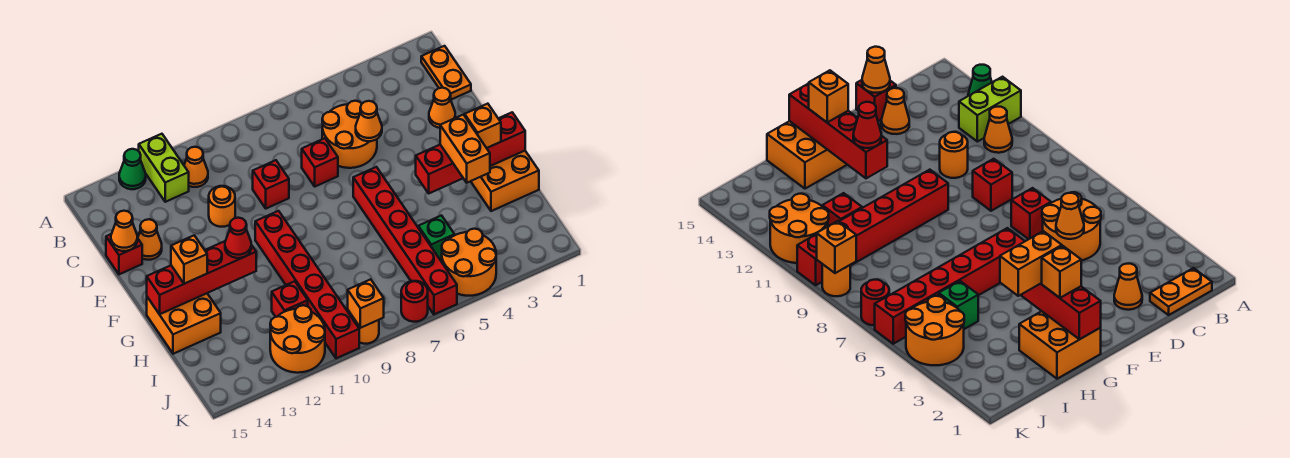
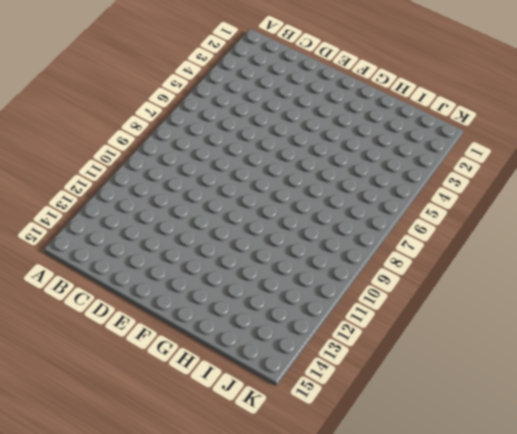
none -> lime brick A12:B12 level 1
none -> green cone A13 level 1
none -> orange plate B1:C1 level 1
none -> orange cone B11 level 1

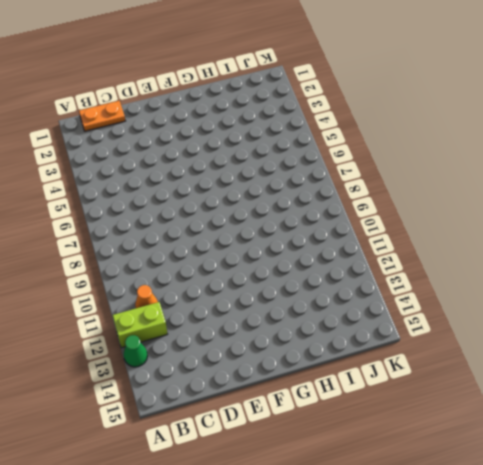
none -> orange round brick C5:D6 level 1
none -> orange cone D2 level 1
none -> red brick D7 level 1
none -> red brick D9 level 1

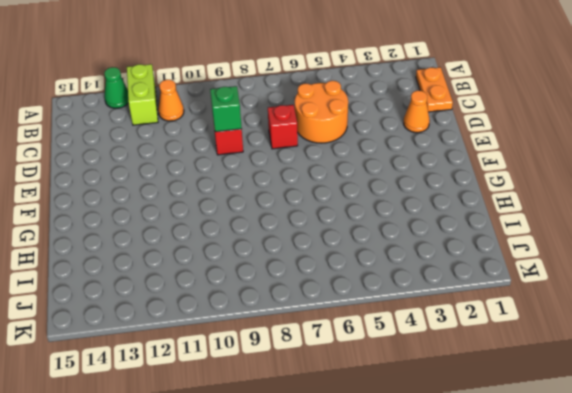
green brick D9 level 2 -> green brick I5 level 1
none -> orange round brick D11 level 1
none -> orange cone D14 level 1
none -> red brick D15 level 1
none -> red brick F6:K6 level 1

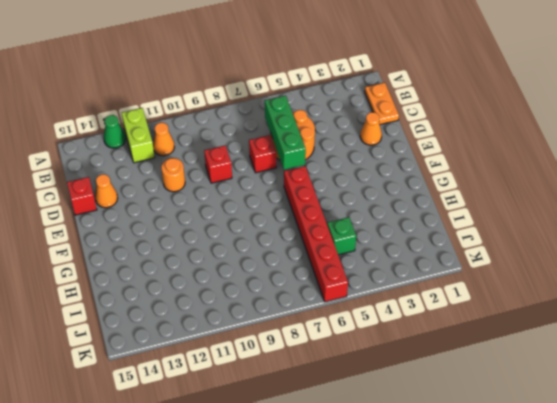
green brick C6:E6 level 2 -> none
none -> red brick F10:K10 level 1
none -> orange brick G1:H2 level 1
none -> orange brick G14:H15 level 1
none -> red brick I11 level 1

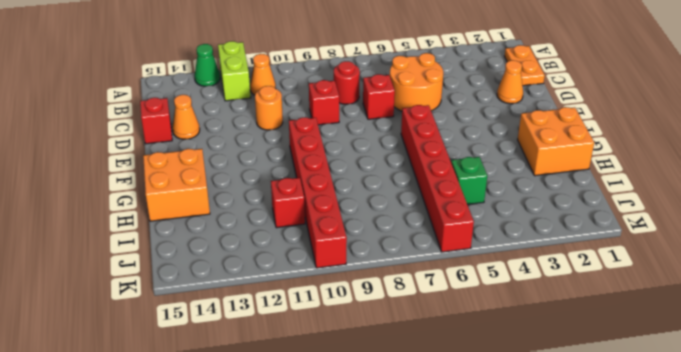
red round brick C8 level 1 -> red round brick K7 level 1
none -> orange round brick J4:K5 level 1
none -> orange round brick J11:K12 level 1
none -> orange round brick K9 level 1
none -> orange cone D5 level 2

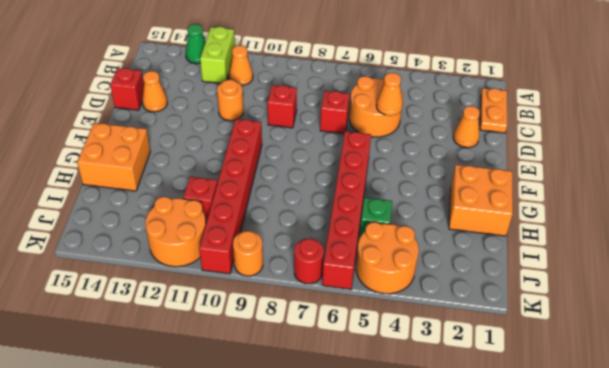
none -> orange cone D15 level 2
none -> red brick G1:G4 level 2
none -> red brick G12:G15 level 2
none -> orange brick K9 level 2

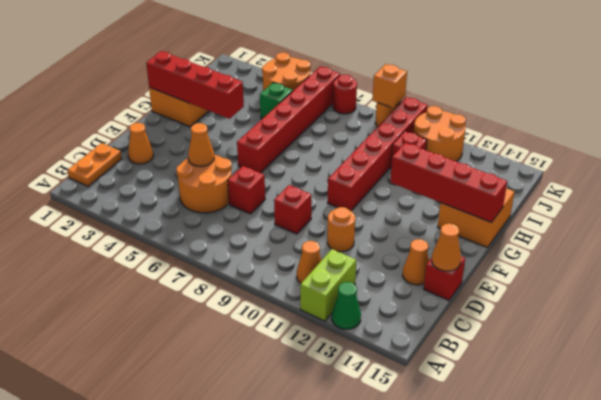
none -> orange brick G2 level 3
none -> orange brick G3:H3 level 3
none -> red cone G12 level 3
none -> orange brick G14 level 3

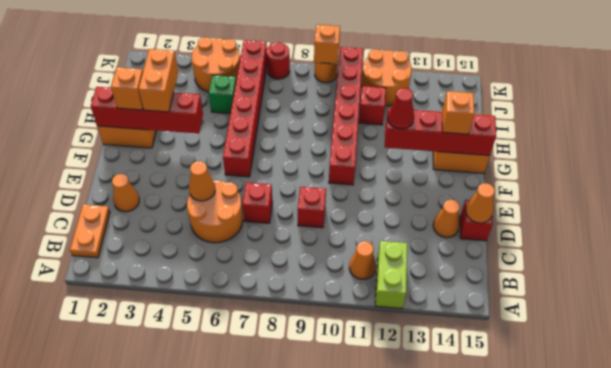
none -> green cone A13 level 1
none -> orange round brick D11 level 1

